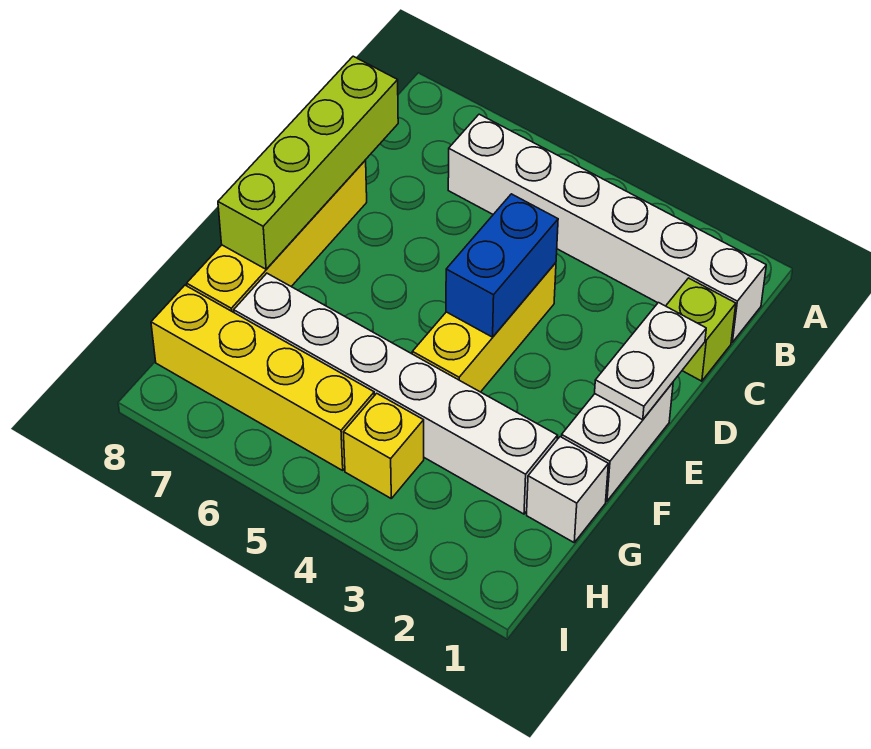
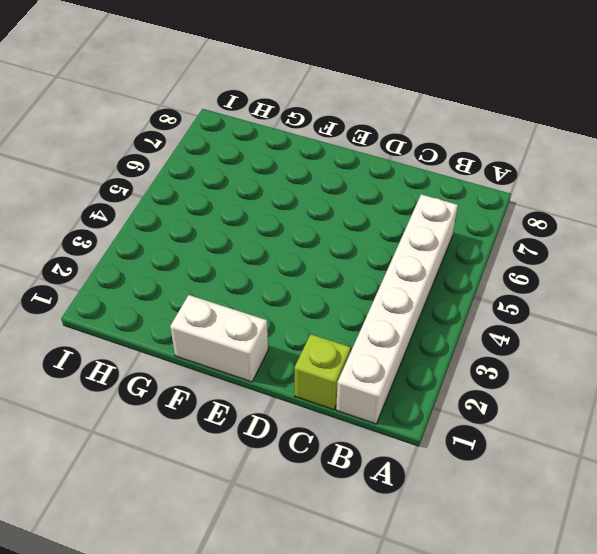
none -> yellow brick D4:F4 level 1
none -> yellow brick D8:G8 level 1
none -> white brick G1 level 1

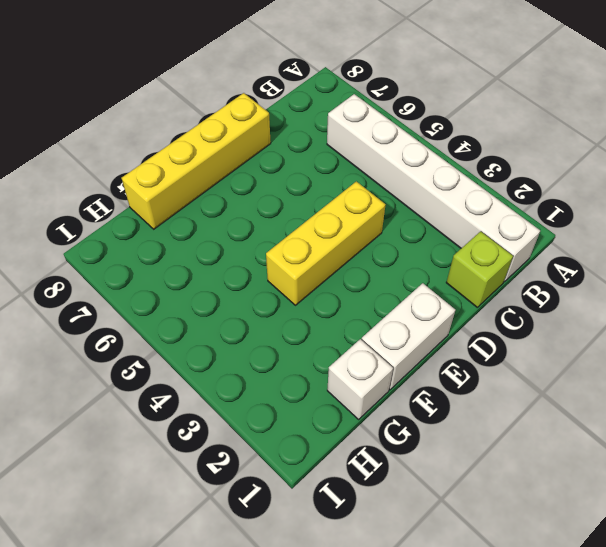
none -> white brick G2:G7 level 1
none -> yellow brick H4 level 1
none -> yellow brick H5:H8 level 1

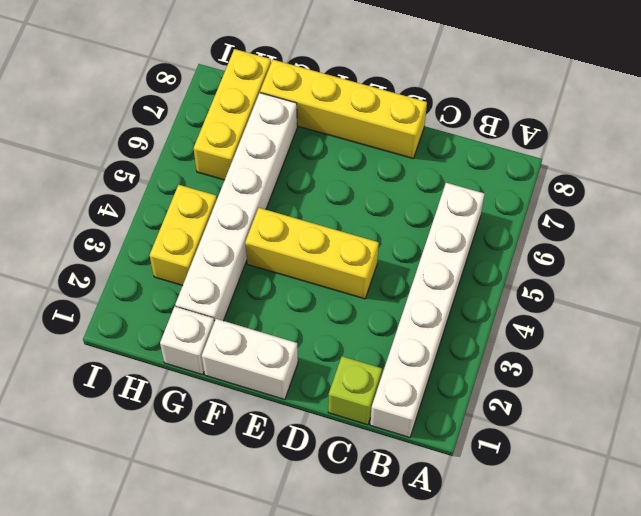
yellow brick H3:H4 level 1 -> yellow brick H4 level 1
yellow brick H6:H8 level 1 -> yellow brick H5:H8 level 1
none -> lime brick C8:F8 level 2
none -> white plate D1:E1 level 2
none -> blue brick D4:E4 level 2

